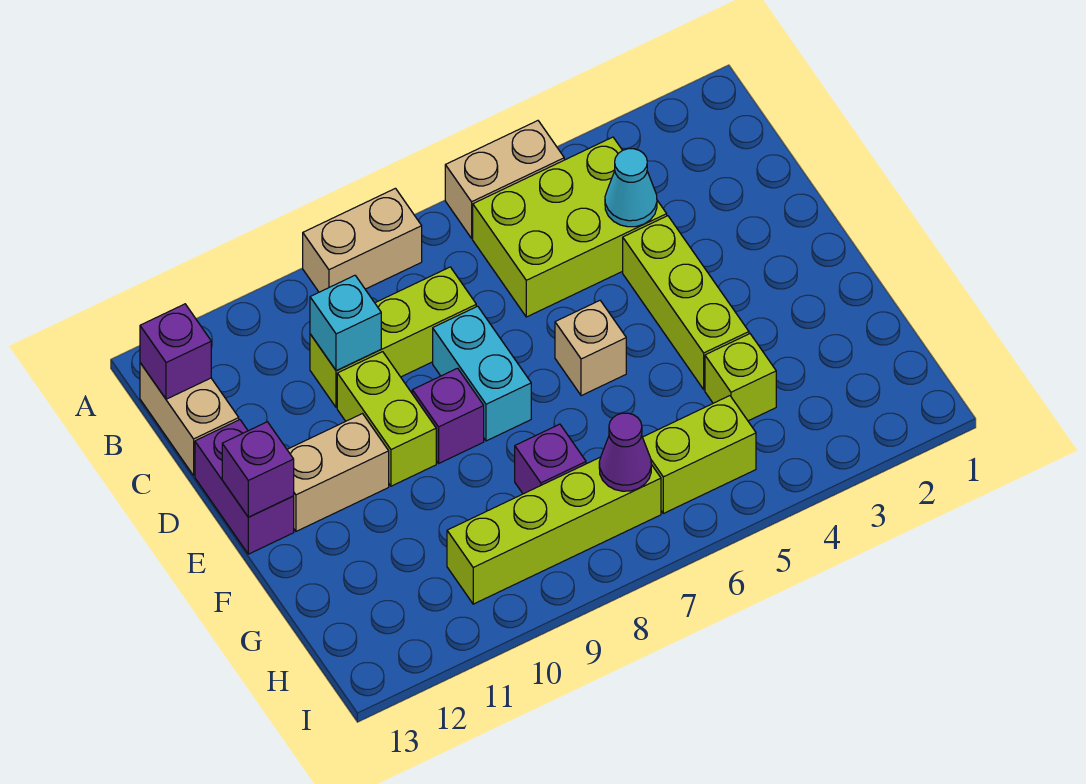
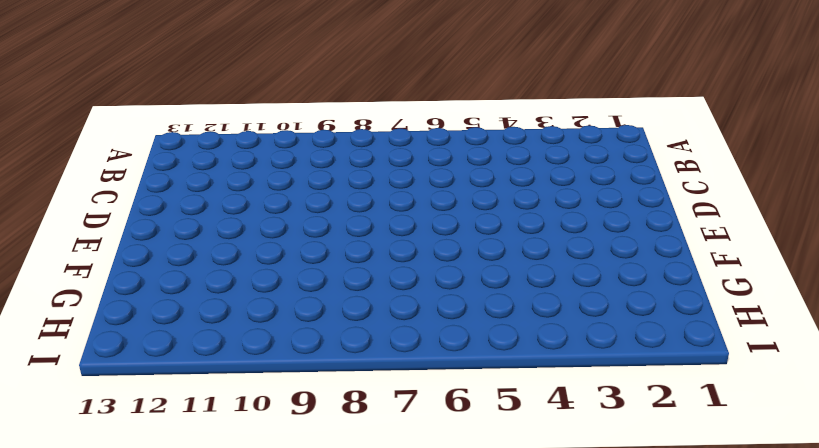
none -> tan brick A5:A6 level 1
none -> tan brick A8:A9 level 1
none -> lime brick B4:C6 level 1

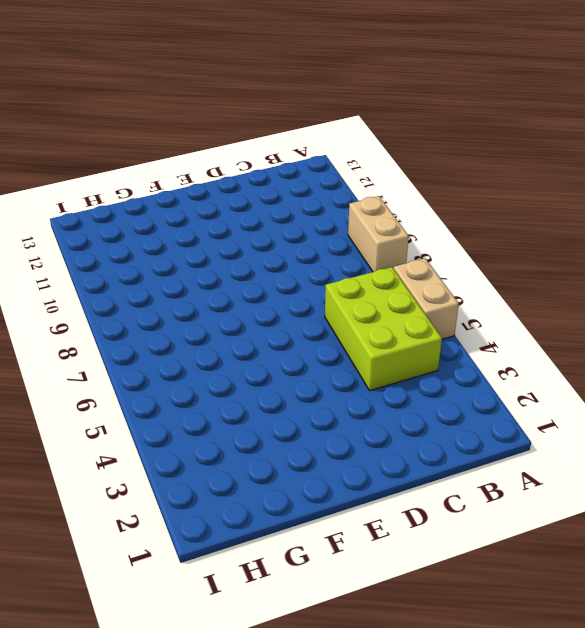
none -> tan brick B13:C13 level 1
none -> lime brick C8:C10 level 1
none -> lime brick D4:F4 level 1

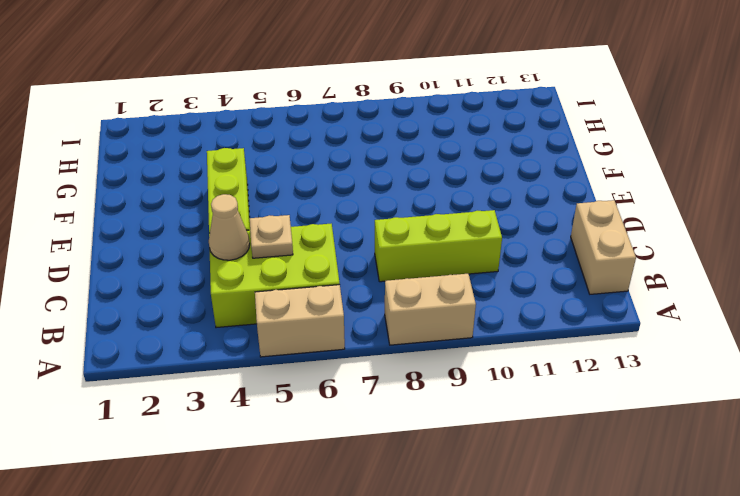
tan cone C4 level 2 -> cyan cone C4 level 2
tan plate C5 level 2 -> none
none -> cyan brick D8:E8 level 1
none -> lime brick D10:E10 level 1
none -> purple brick D13:E13 level 1

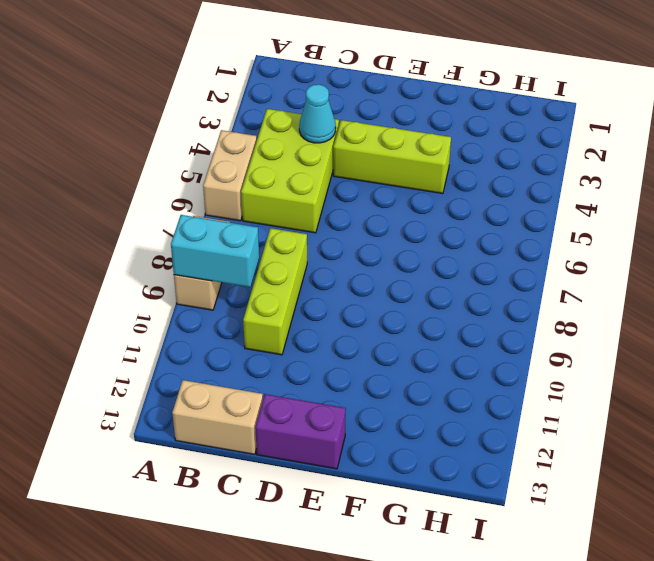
cyan brick A9:B9 level 2 -> cyan brick D8:E8 level 1
none -> lime brick D10:E10 level 1
none -> tan brick E6 level 1
none -> purple brick E9 level 1

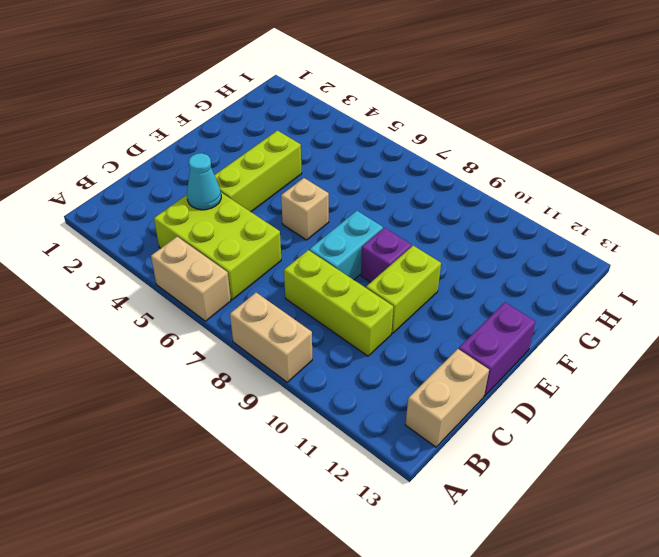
none -> tan brick E11:E12 level 1
none -> lime brick G4 level 1
none -> purple brick G8 level 1

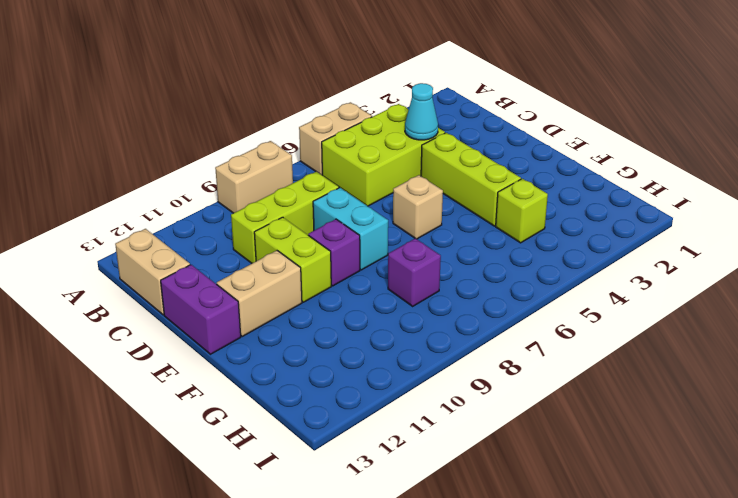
none -> lime brick H5:H6 level 1
none -> lime brick H7:H10 level 1
none -> purple brick B13 level 2

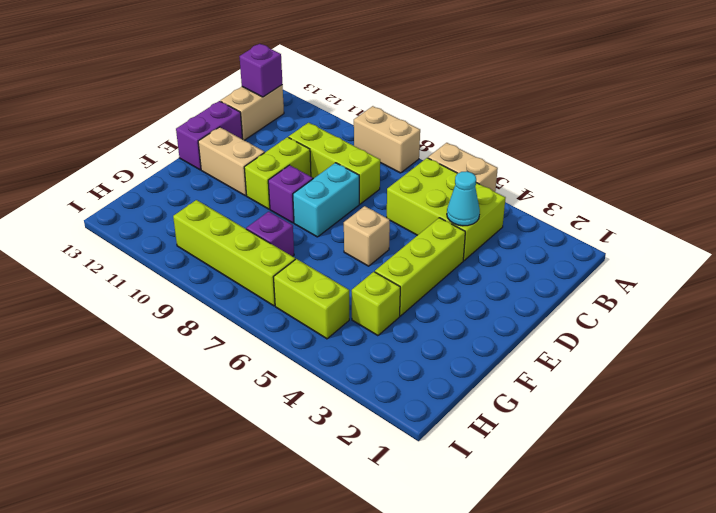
none -> cyan brick C10 level 2
none -> purple brick E13 level 2
none -> purple cone H7 level 2

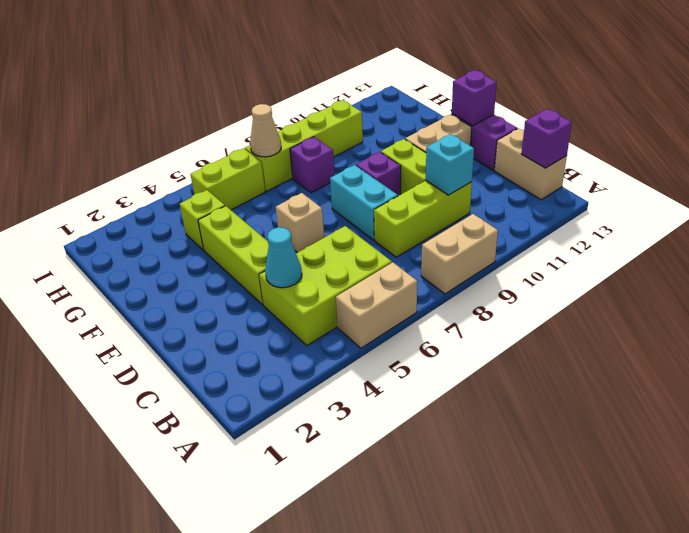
tan cone H7 level 2 -> purple cone H7 level 2

